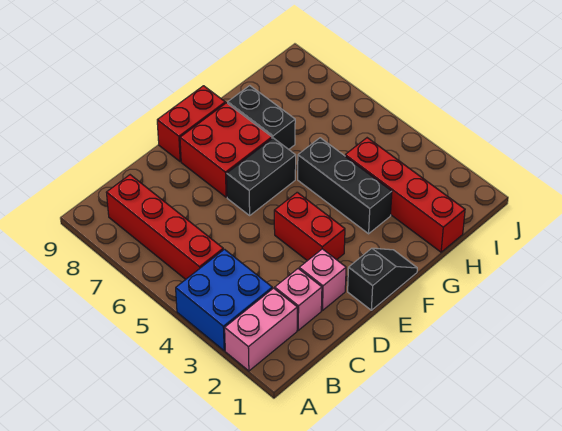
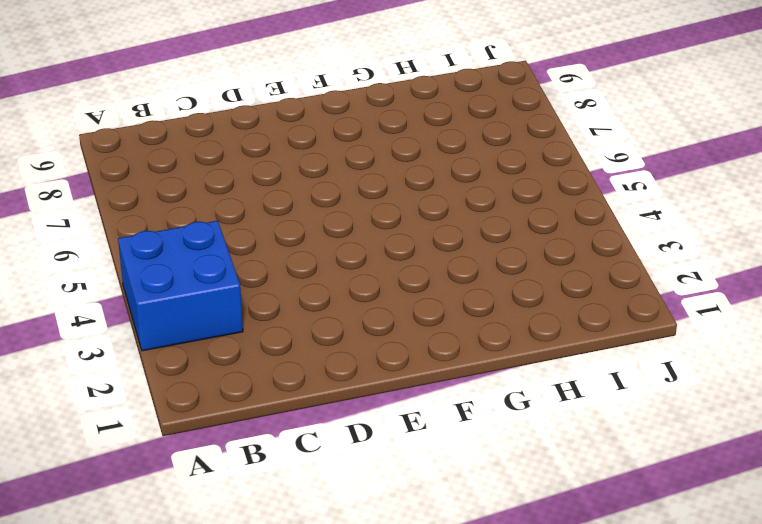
none -> pink brick A2:B2 level 1
none -> red brick B5:B8 level 1
none -> pink brick C2 level 1

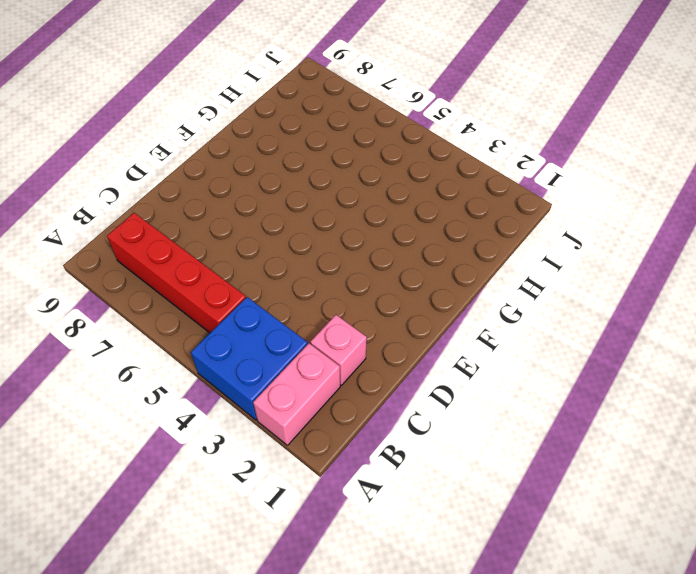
none -> pink brick D2 level 1
none -> black slope E1:F1 level 1 top E
none -> red brick E3:E4 level 1

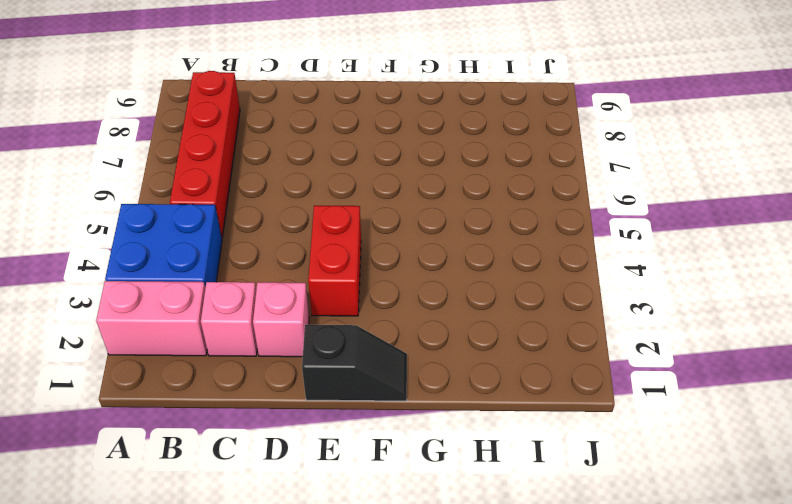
none -> black brick E6:F6 level 1
none -> red brick E7:F8 level 1
none -> red brick E9:F9 level 1

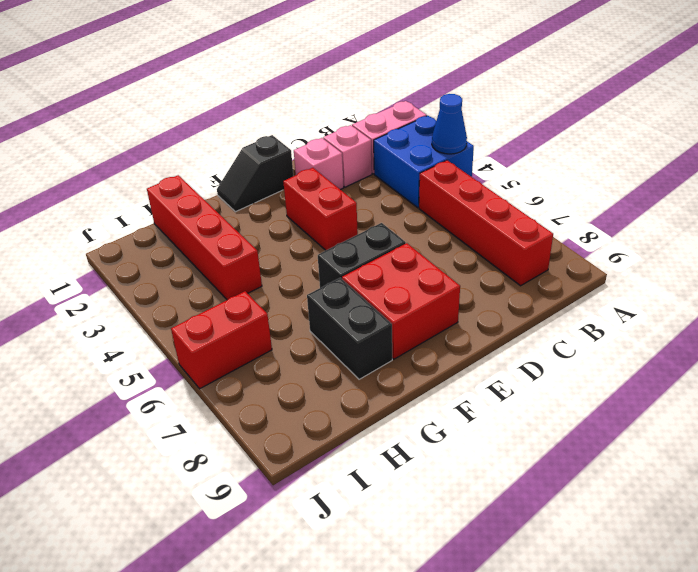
blue cone A4 level 2 -> none
red brick I6:J6 level 1 -> red brick E9:F9 level 1
none -> black brick G3:G5 level 1

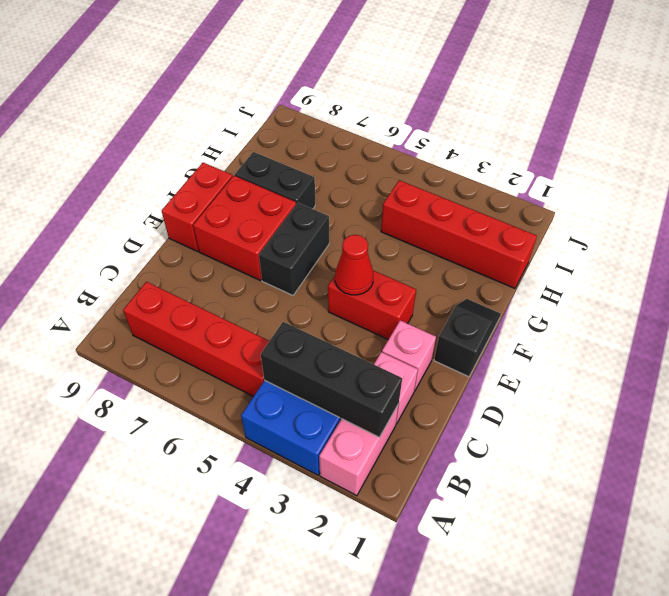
black brick B2:B4 level 2 -> black brick G3:G5 level 1
red cone E4 level 2 -> none

